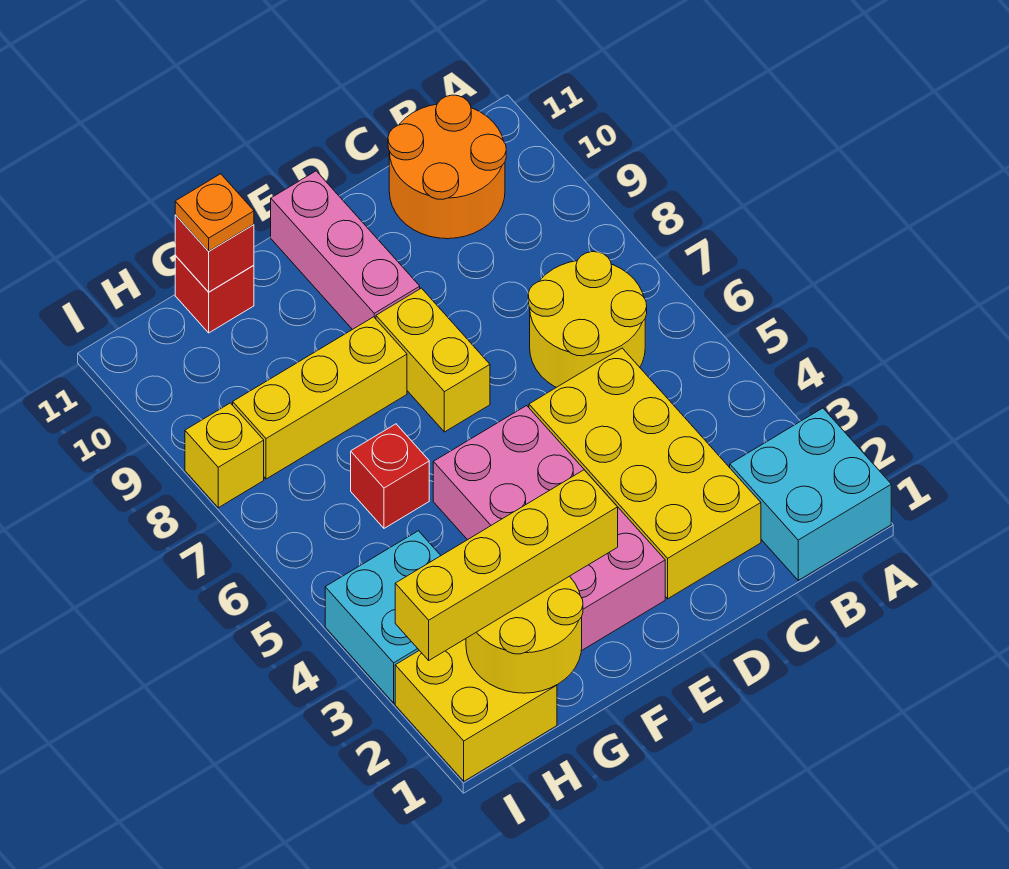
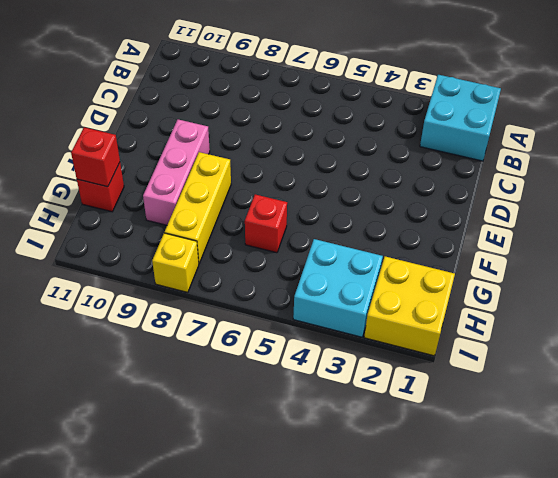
pink brick E9:G9 level 1 -> pink brick E9:E11 level 1
none -> yellow round brick B6:C7 level 1
none -> orange round brick B10:C11 level 1
none -> yellow brick C2:D5 level 1

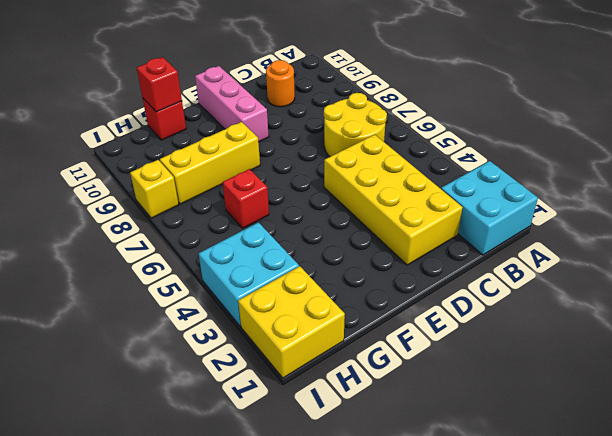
orange round brick C10 level 1 -> orange round brick B10:C11 level 1
none -> pink brick E2:F5 level 1
none -> yellow brick E7:E8 level 1
none -> yellow round brick G1:H2 level 2

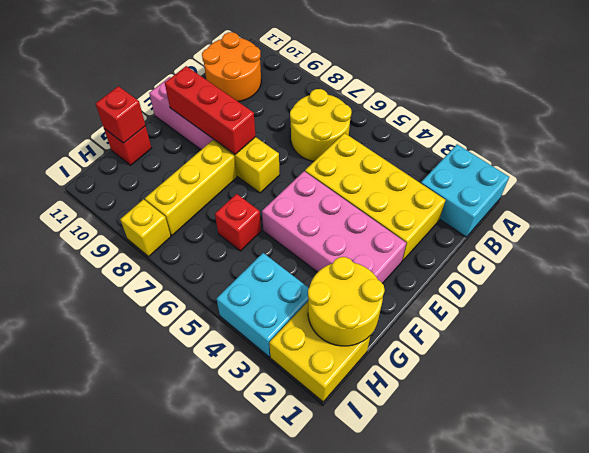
red brick E8:E10 level 2 -> none
none -> yellow brick F2:I2 level 3
none -> orange plate G11 level 3

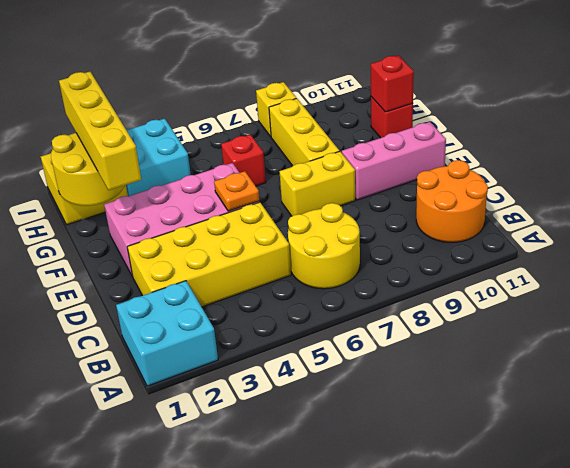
orange plate E5 level 2 -> orange plate G11 level 3

